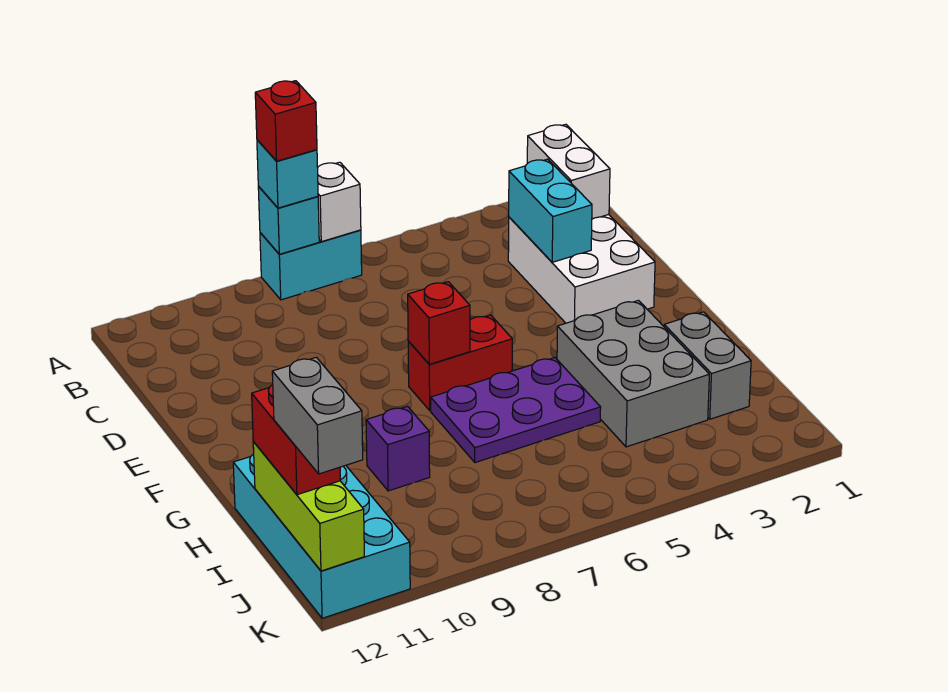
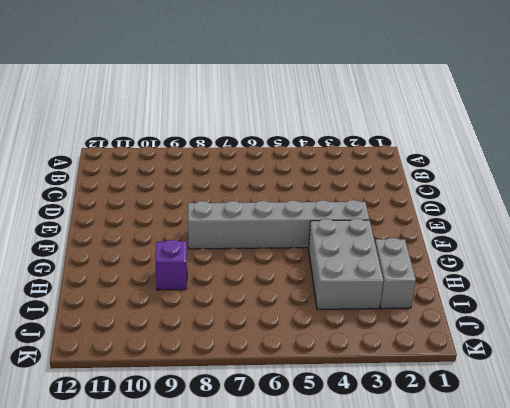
grey brick F3:F8 level 1 -> red brick F6:F7 level 1
none -> cyan brick A7:A8 level 1
none -> white brick C2:E3 level 1
none -> purple plate G5:H7 level 1

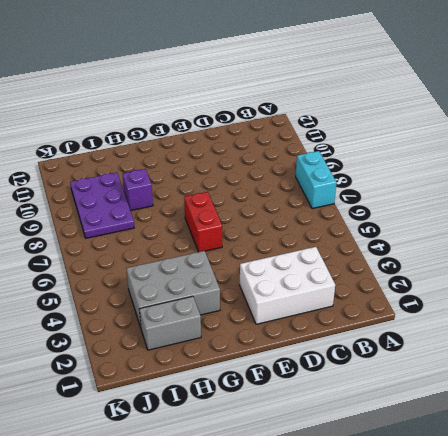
purple plate I8:J10 level 1 -> purple plate G5:H7 level 1
none -> cyan brick H11:K12 level 1
none -> white brick A7 level 2
none -> cyan brick A8 level 2

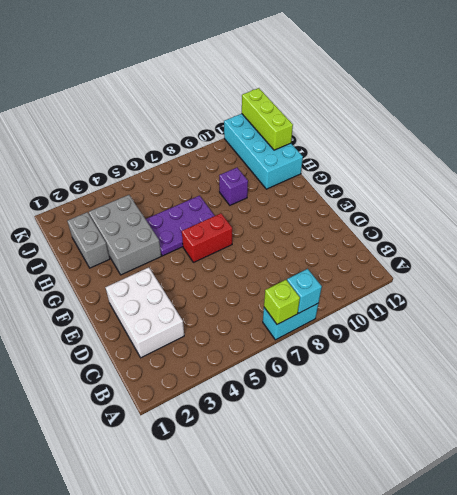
lime brick A7 level 2 -> white brick A7 level 2
none -> white brick B2:C2 level 2
none -> cyan brick C3:D3 level 2
none -> red brick F7 level 2

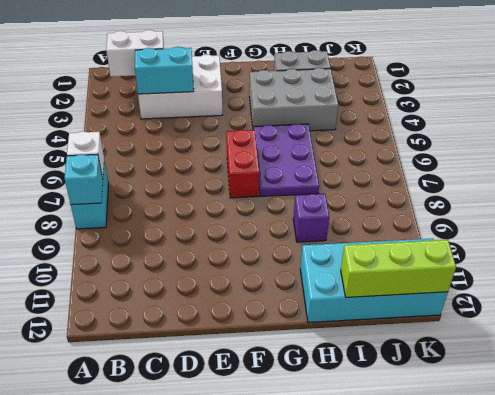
none -> red brick F7 level 2
none -> cyan brick A8 level 3
none -> red brick I12:J12 level 3

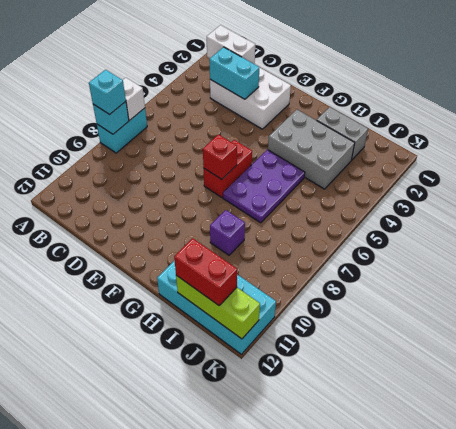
none -> red brick A8 level 4
none -> grey brick J12:K12 level 4

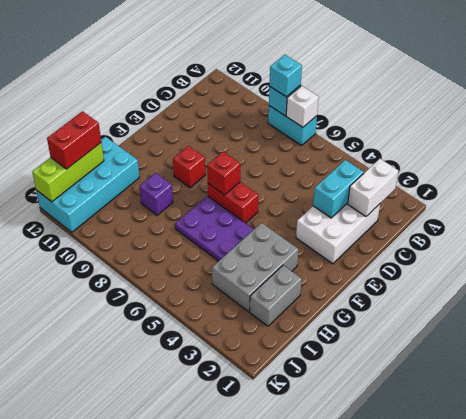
red brick F9 level 1 -> red brick A8 level 4
none -> grey brick J12:K12 level 4

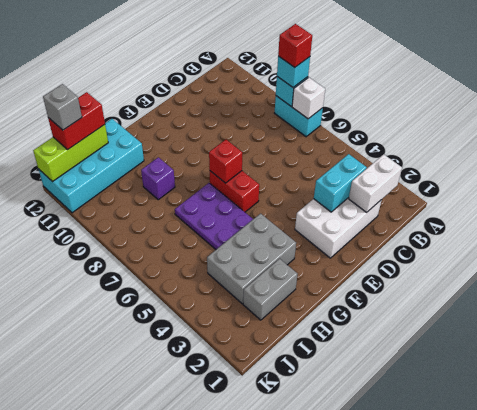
grey brick J12 level 4 -> grey brick J12:K12 level 4

